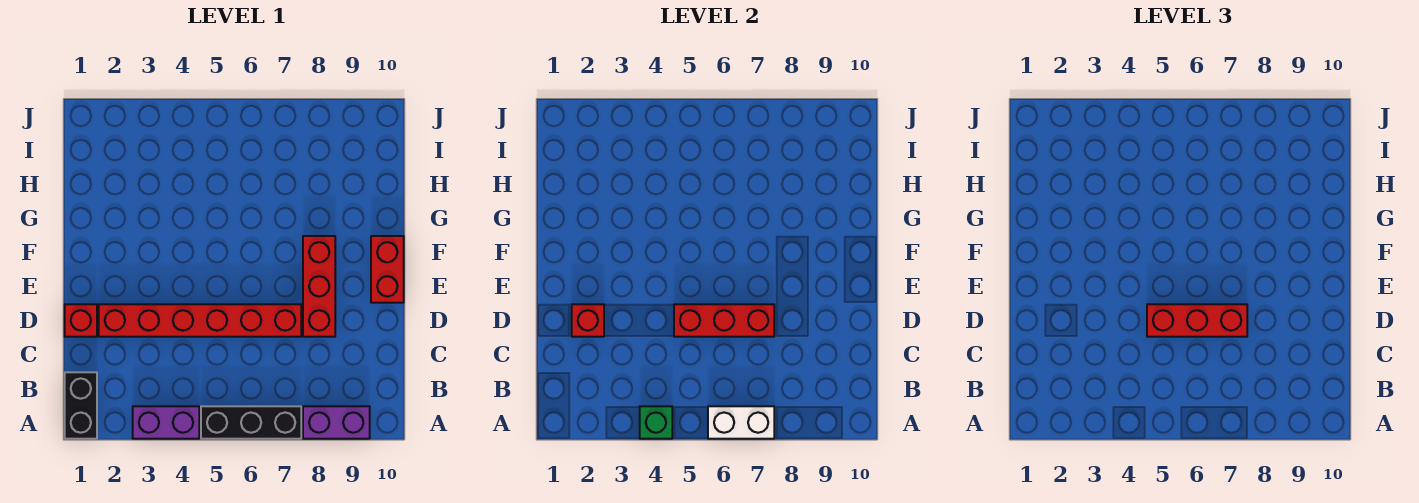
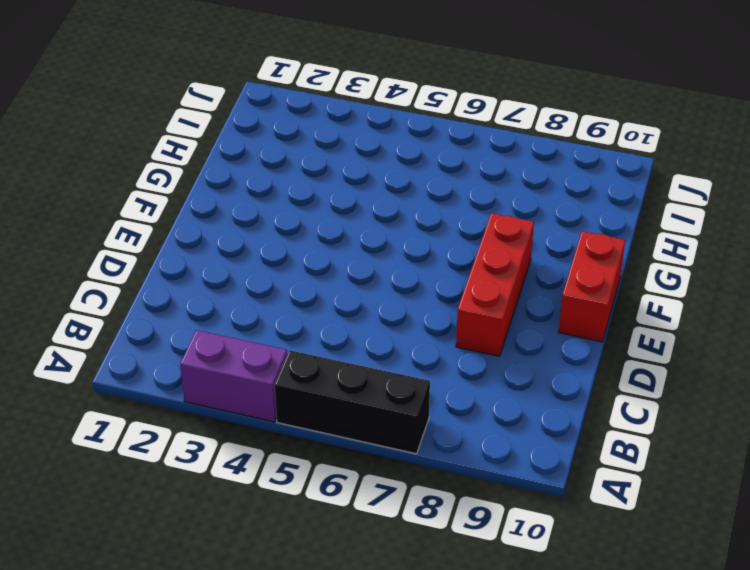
none -> black brick A1:B1 level 1
none -> purple brick A8:A9 level 1
none -> red brick D1 level 1

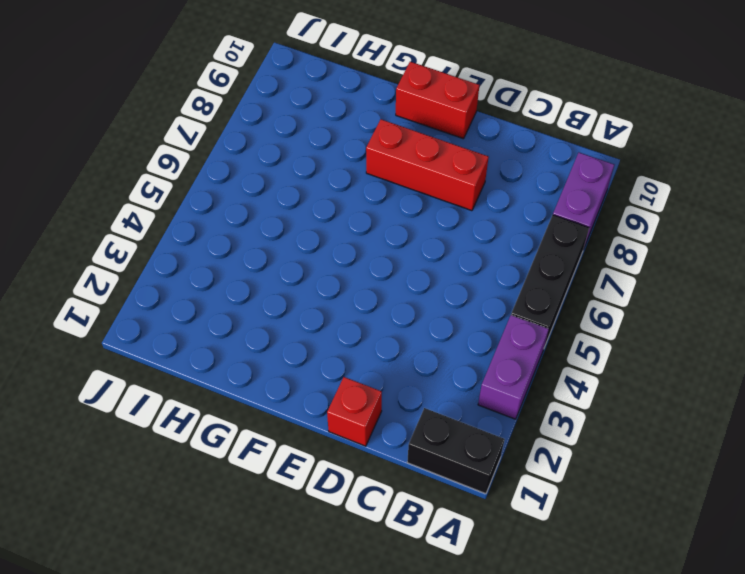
none -> red brick D2:D7 level 1
none -> green brick A4 level 2
none -> white brick A6:A7 level 2

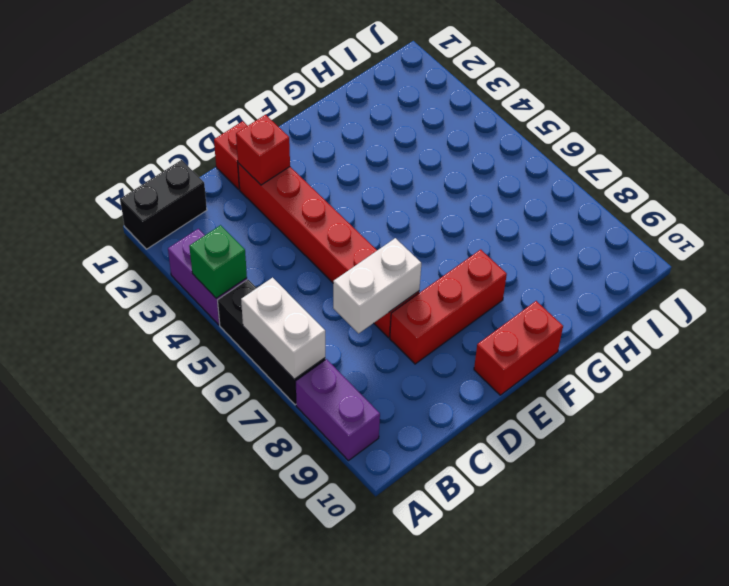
white brick C7:D7 level 2 -> red brick D5:D7 level 2
none -> red brick D5:D7 level 3

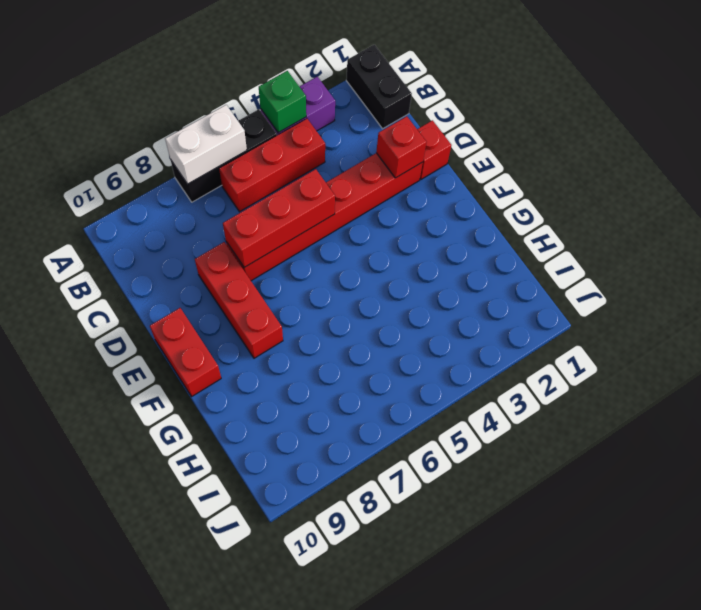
red brick B4:B6 level 1 -> red brick D5:D7 level 3
none -> purple brick A8:A9 level 1

